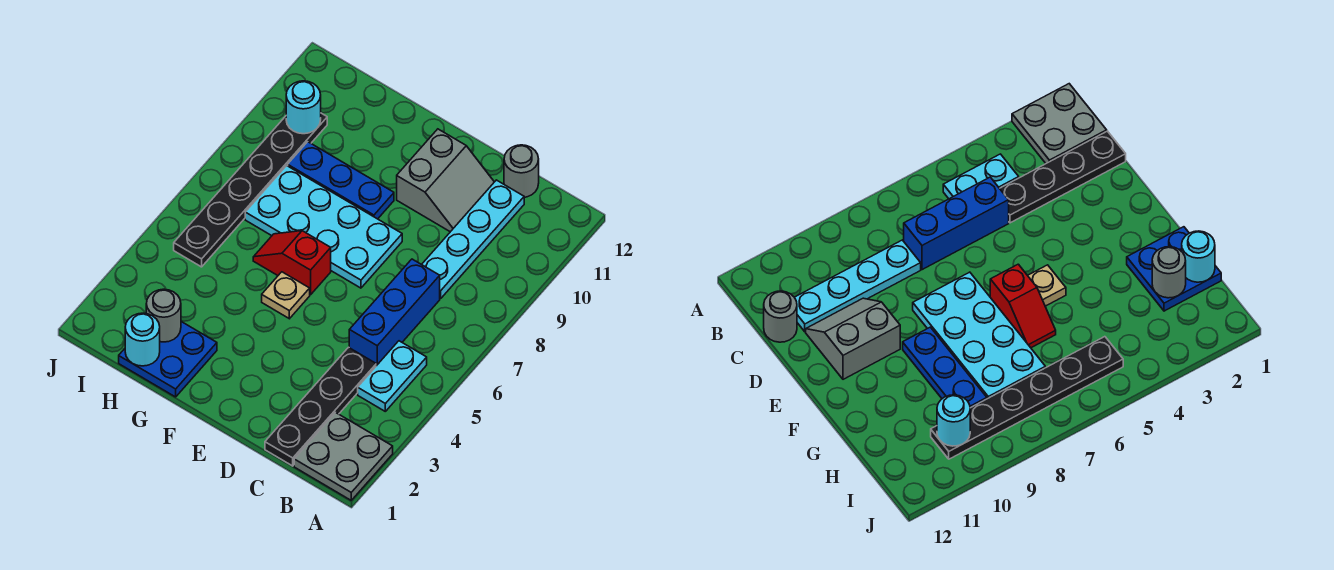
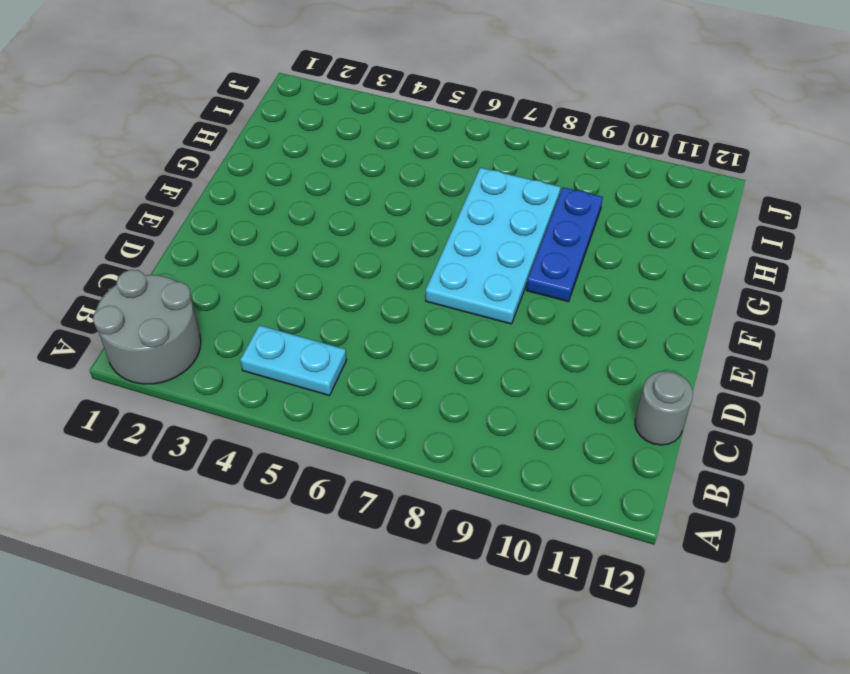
grey round brick A1:B2 level 1 -> grey plate A1:B2 level 1
none -> black plate C1:C4 level 1
none -> blue brick C5:C7 level 1
none -> cyan plate C8:C11 level 1

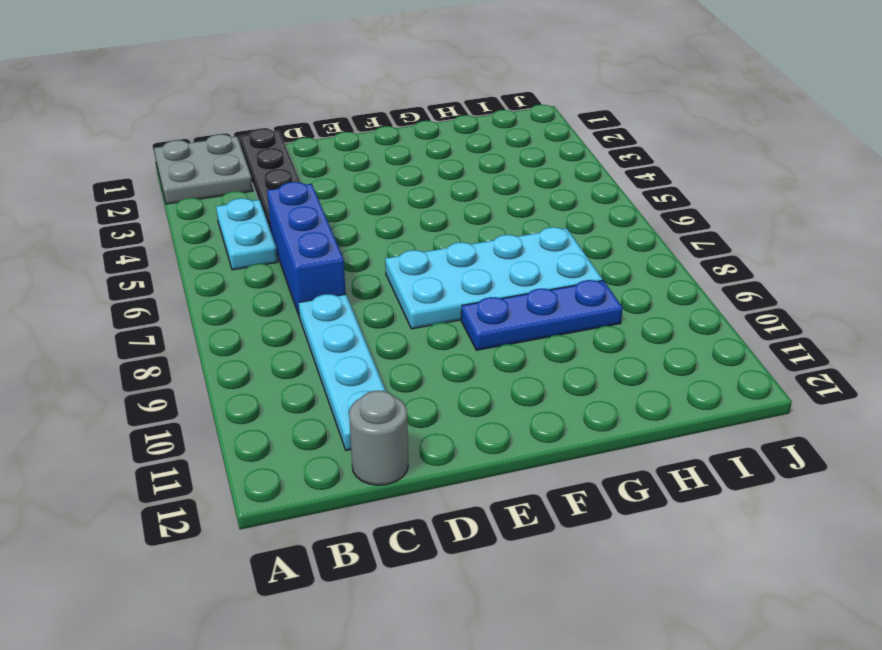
none -> grey slope D10:E11 level 1 top E
none -> tan plate F5 level 1
none -> red slope F6:G6 level 1 top F

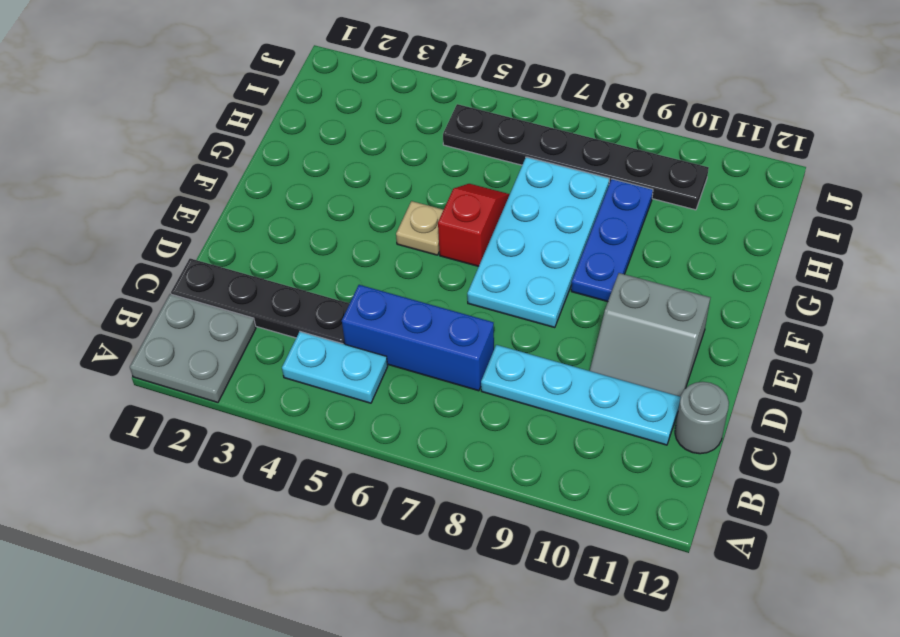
none -> blue plate G1:H2 level 1
none -> cyan round brick H1 level 2
none -> grey round brick H2 level 2

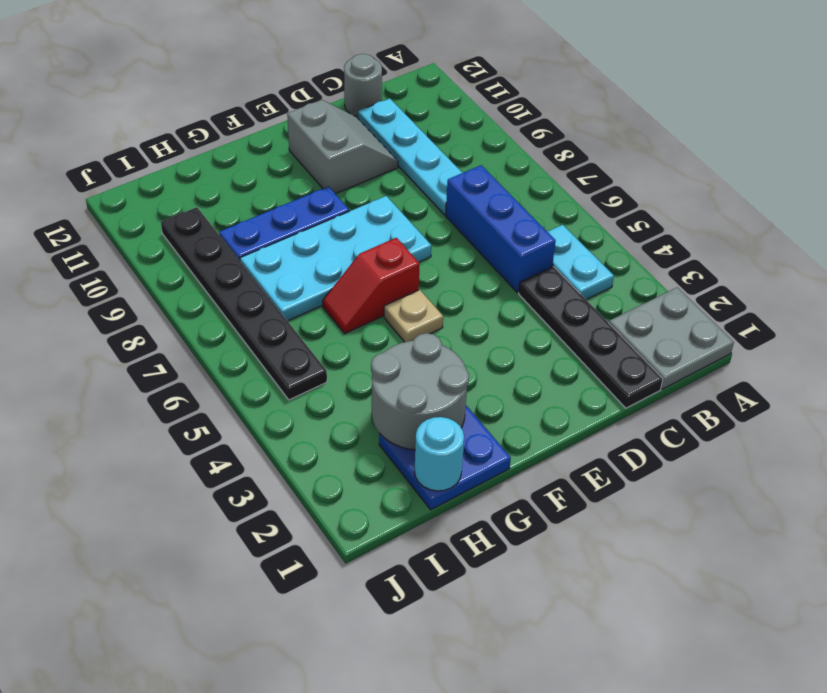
grey round brick G2:H3 level 2 -> grey round brick H2 level 2
none -> cyan round brick I10 level 2

